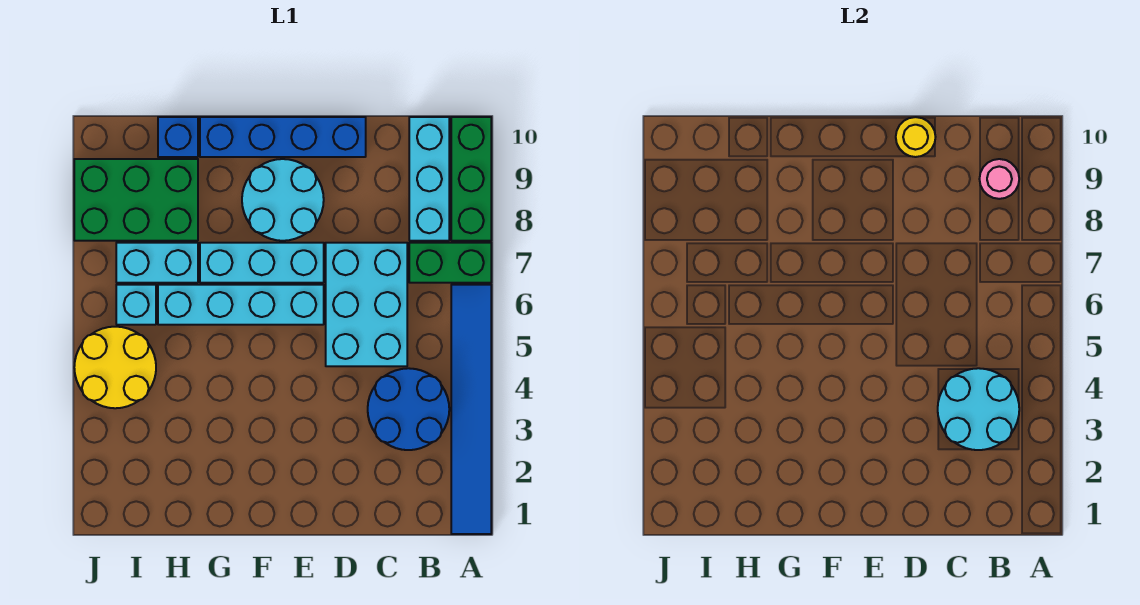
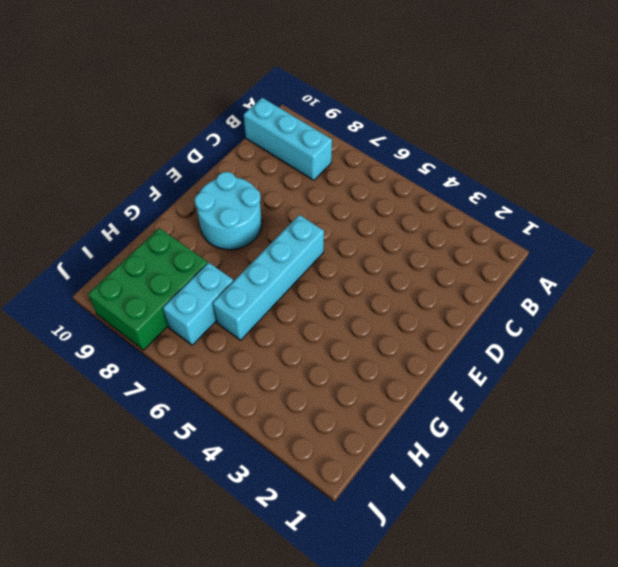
none -> blue tile A1:A6 level 1
none -> green brick A7:B7 level 1
none -> green brick A8:A10 level 1

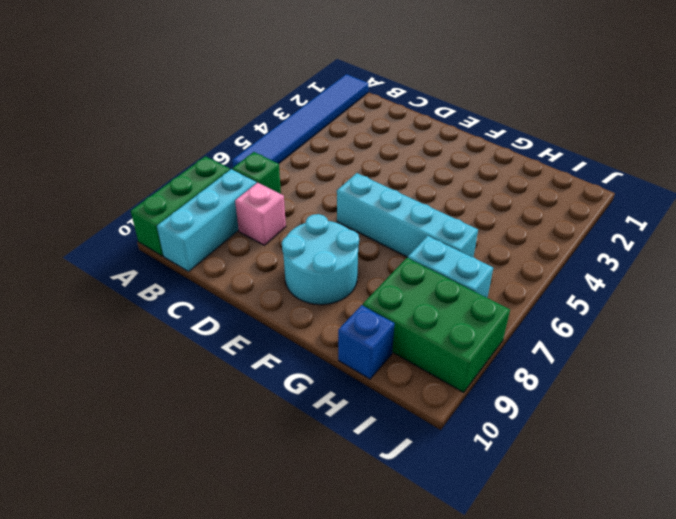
green brick B7 level 1 -> green brick A7:B7 level 1
pink brick C8 level 1 -> none
none -> blue round brick B3:C4 level 1
none -> cyan brick C5:D7 level 1
none -> blue brick D10:G10 level 1

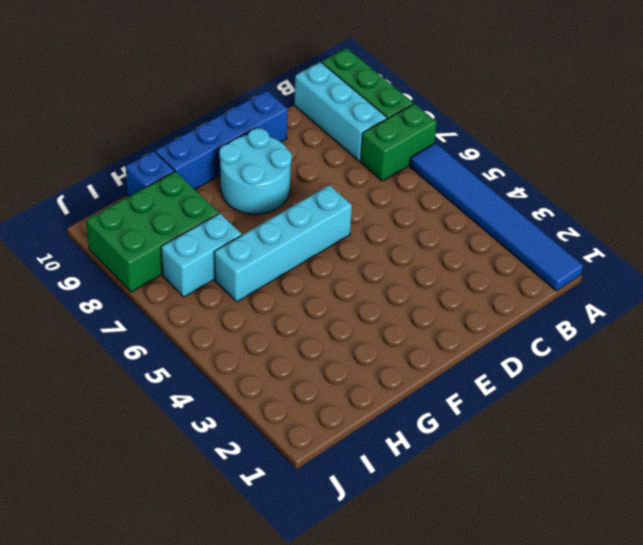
none -> blue round brick B3:C4 level 1
none -> cyan brick C5:D7 level 1
none -> cyan brick E7:G7 level 1

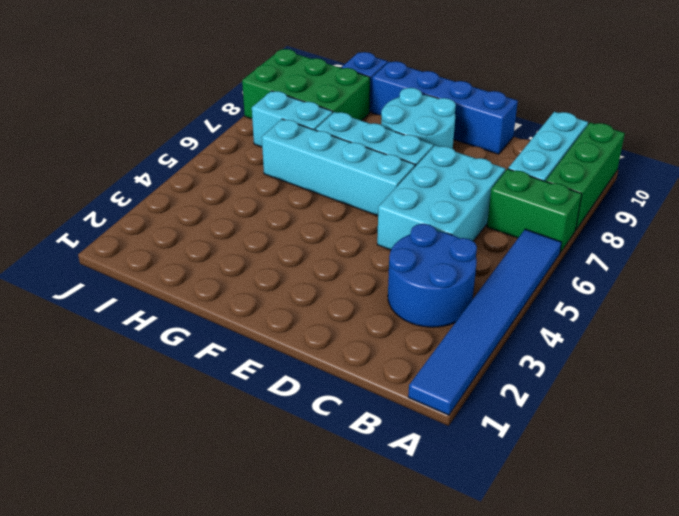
none -> yellow round brick I4:J5 level 1
none -> cyan brick I6 level 1
none -> cyan round brick B3:C4 level 2

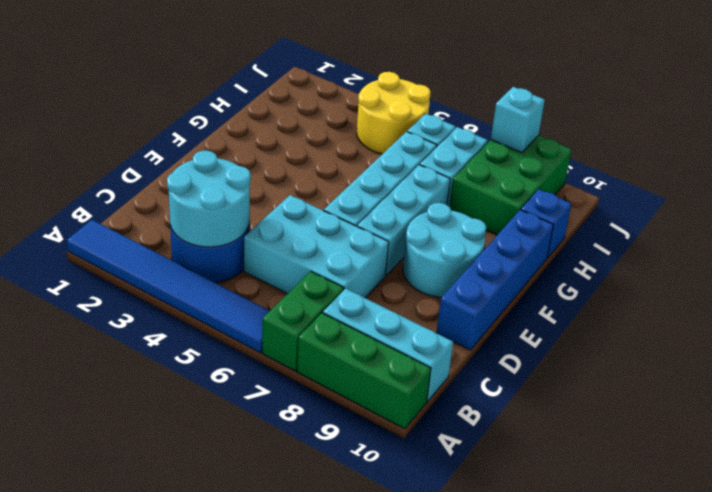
cyan brick J8 level 2 -> none
none -> pink round brick B9 level 2
none -> yellow round brick D10 level 2

